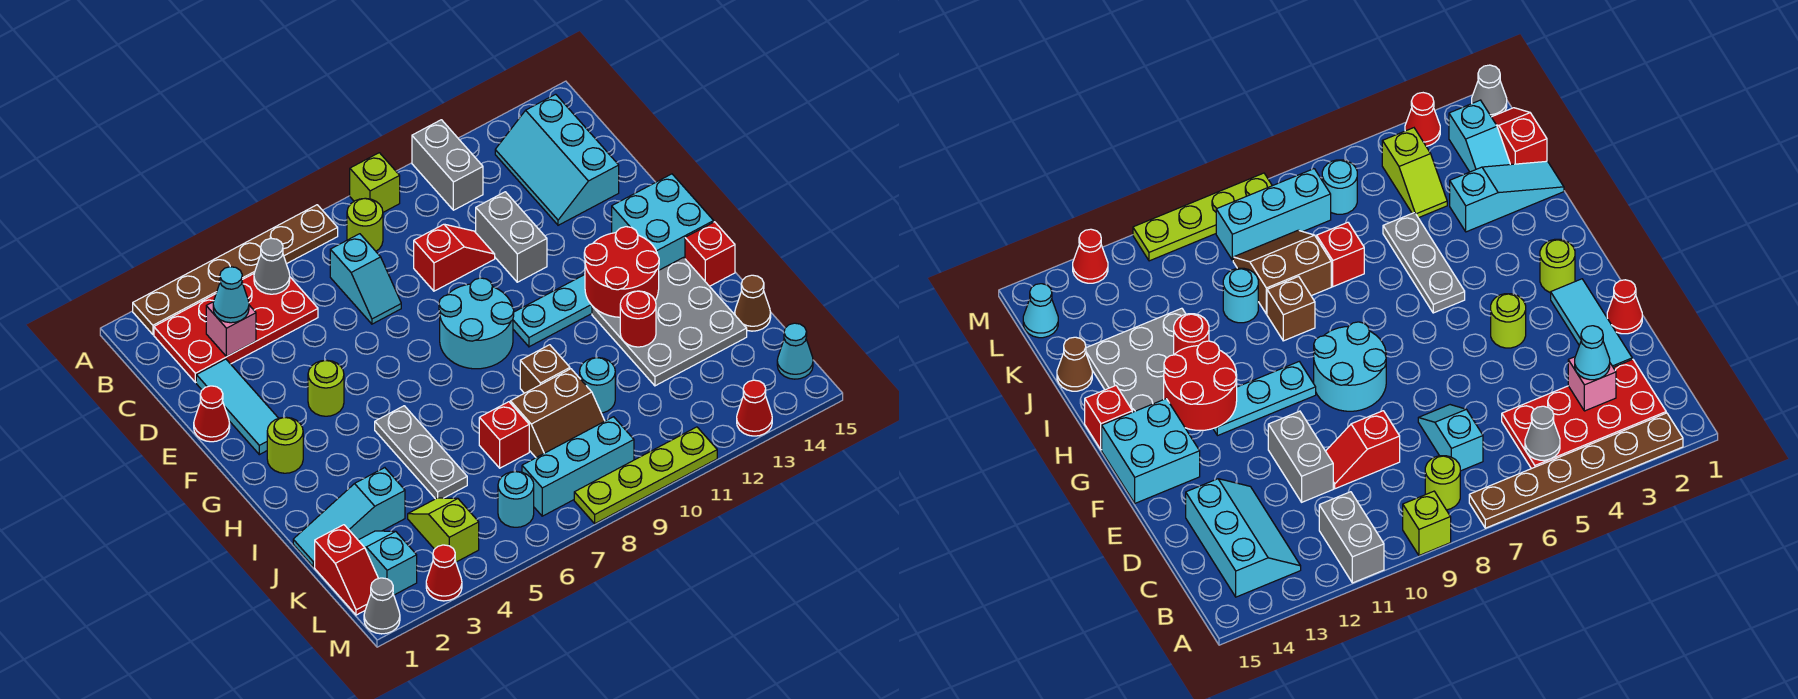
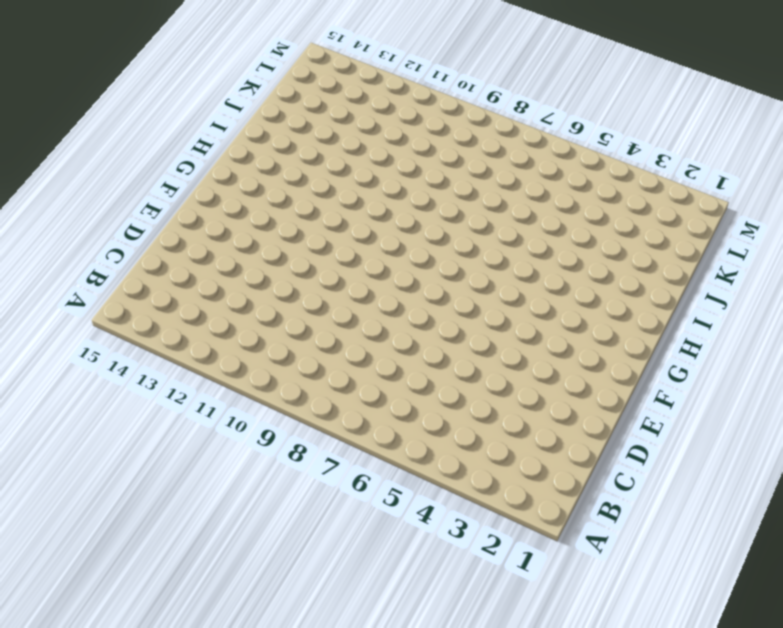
none -> brown plate A2:A7 level 1
none -> lime brick A9 level 1
none -> grey brick A11:B11 level 1
none -> red plate B2:C5 level 1

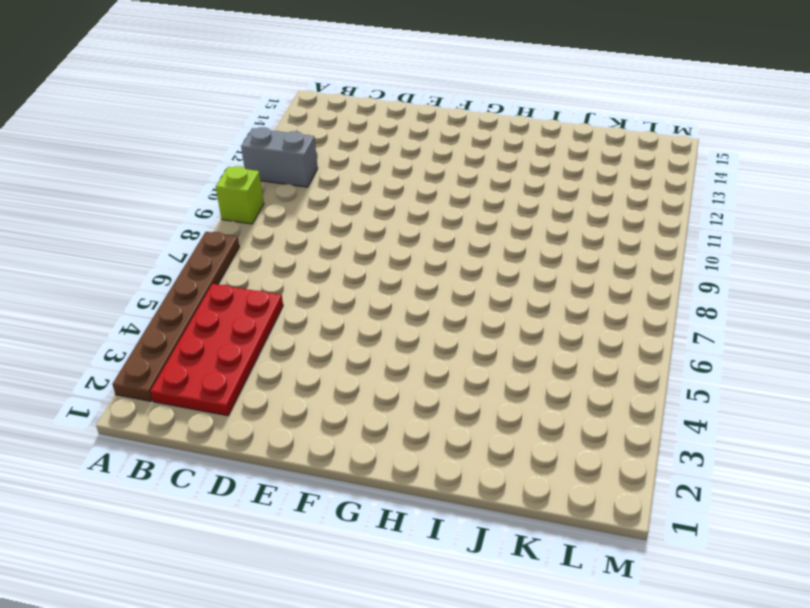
none -> lime round brick B8 level 1
none -> cyan slope B13:D14 level 1 top 14
none -> cyan slope C7:D7 level 1 top C
none -> cyan tile D2:F2 level 1

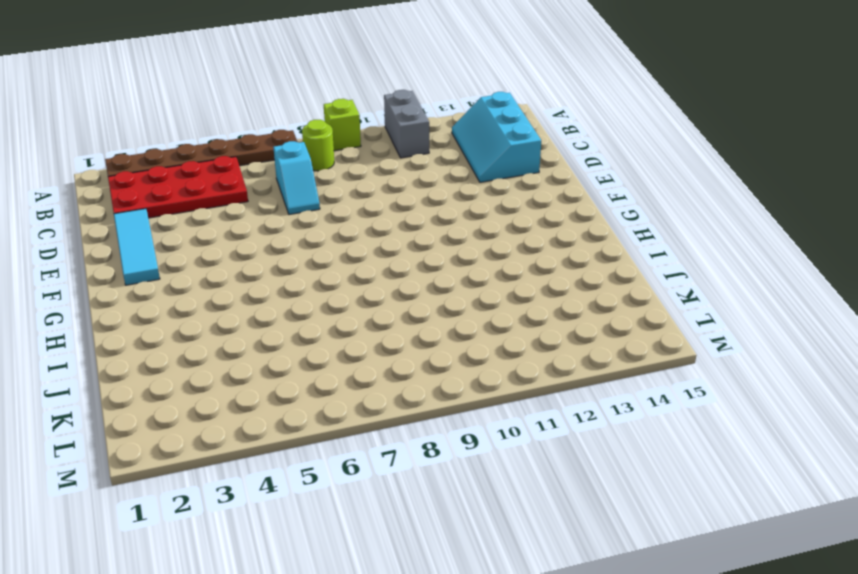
none -> red slope D9:D10 level 1 top 9
none -> grey brick D11:E11 level 1
none -> red cone E1 level 1
none -> lime round brick F4 level 1

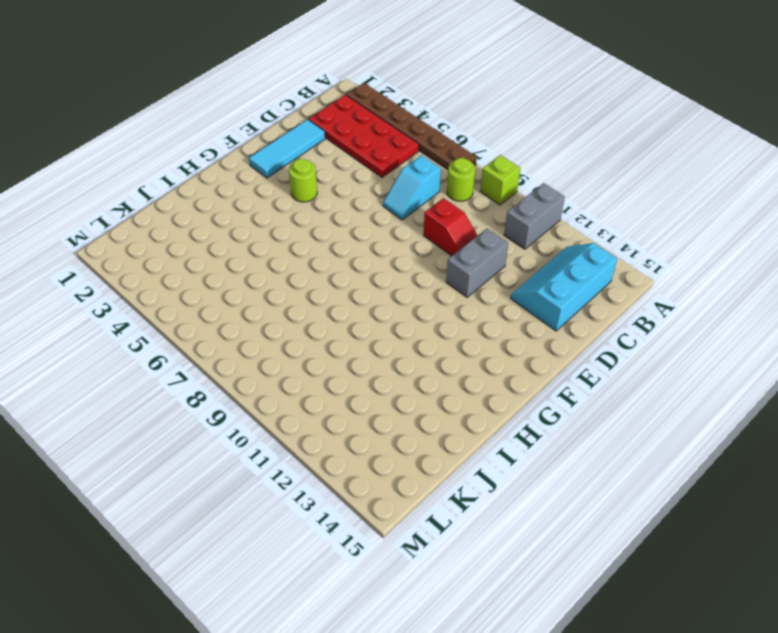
none -> red cone E1 level 1
none -> cyan round brick F8:G9 level 1
none -> cyan brick F14:G15 level 1
none -> lime round brick G2 level 1

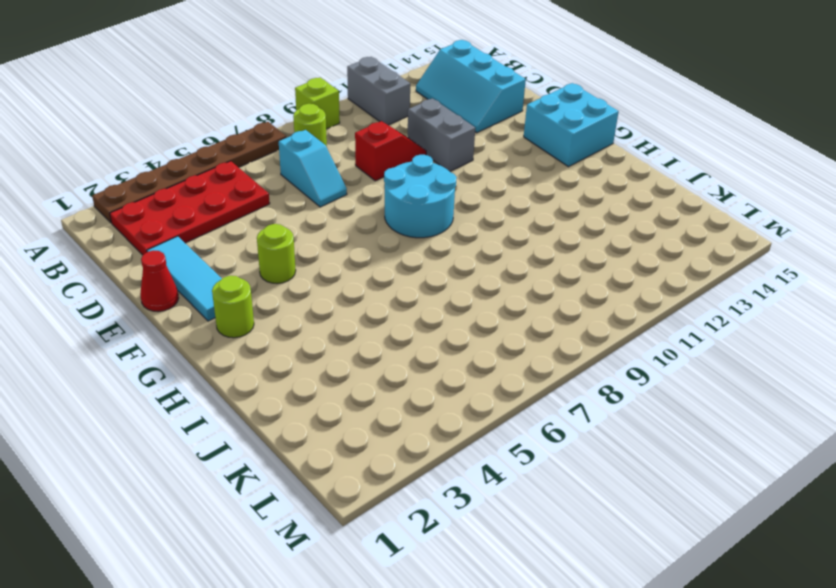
none -> cyan plate G10:G12 level 1
none -> grey plate H5:J5 level 1
none -> grey plate H12:J14 level 1
none -> red brick H15 level 1

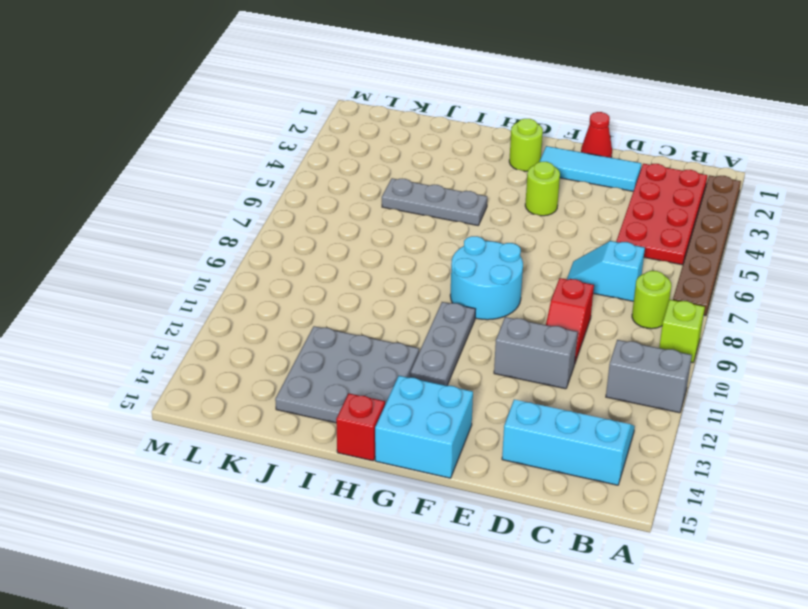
grey plate G10:G12 level 1 -> cyan plate G10:G12 level 1
none -> brown brick I9 level 1
none -> cyan slope J1:J3 level 1 top 3
none -> red brick J7 level 1
none -> brown slope J8:K9 level 1 top J

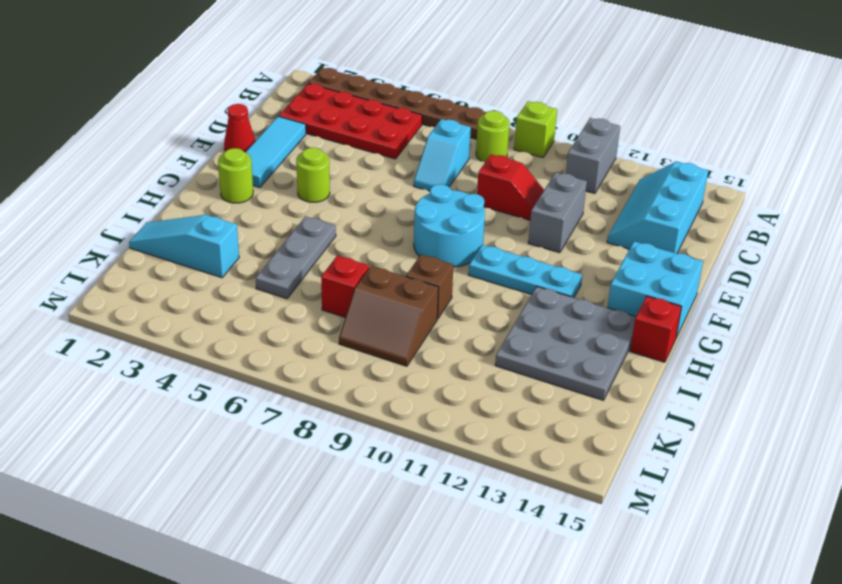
none -> cyan round brick J10 level 1
none -> brown cone J15 level 1
none -> red slope K1:L1 level 1 top K
none -> cyan slope K2:L2 level 1 top L

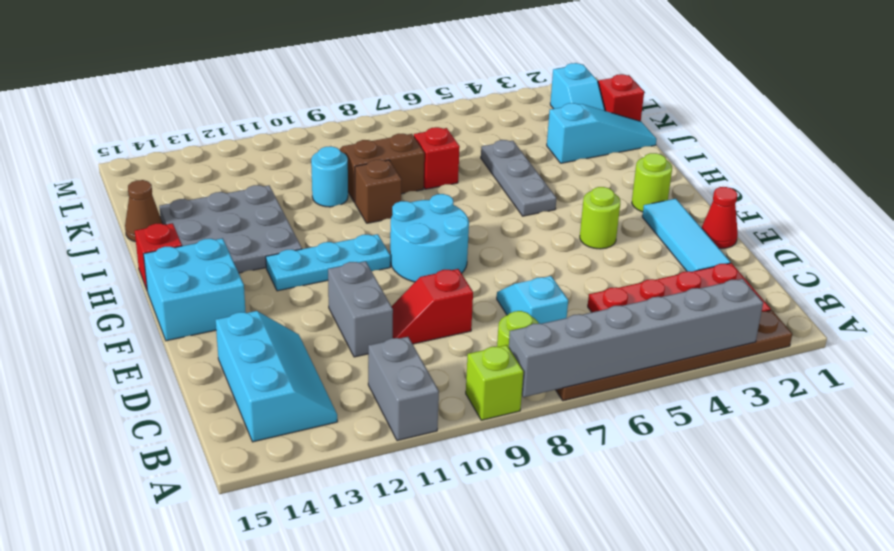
grey brick A3:A8 level 2 -> none
none -> lime slope K4:L4 level 1 top L
none -> cyan round brick L6 level 1
none -> cyan brick L7:L9 level 1
none -> cyan cone L15 level 1

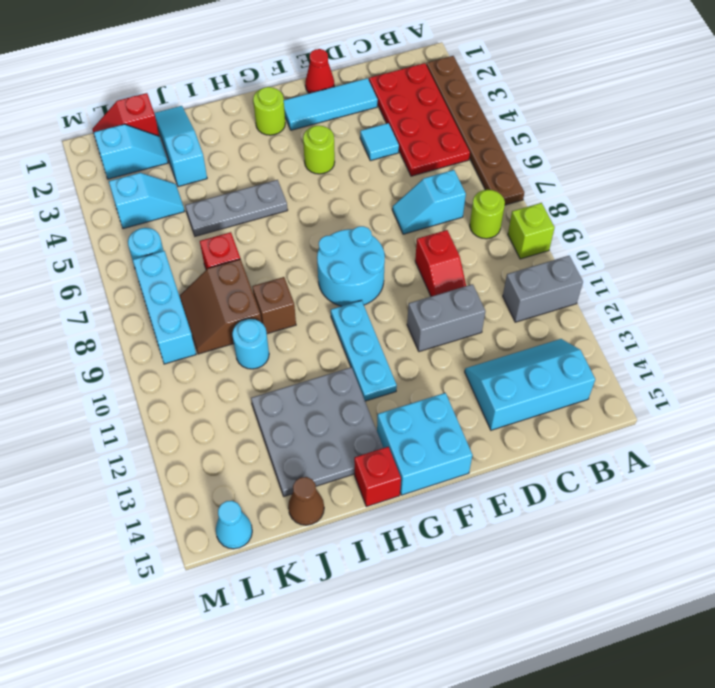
cyan tile D4 level 1 -> none
cyan slope K4:L4 level 1 top L -> lime slope K4:L4 level 1 top L
none -> grey cone M1 level 1
none -> red cone M3 level 1
none -> lime plate M8:M11 level 1
none -> red cone M13 level 1

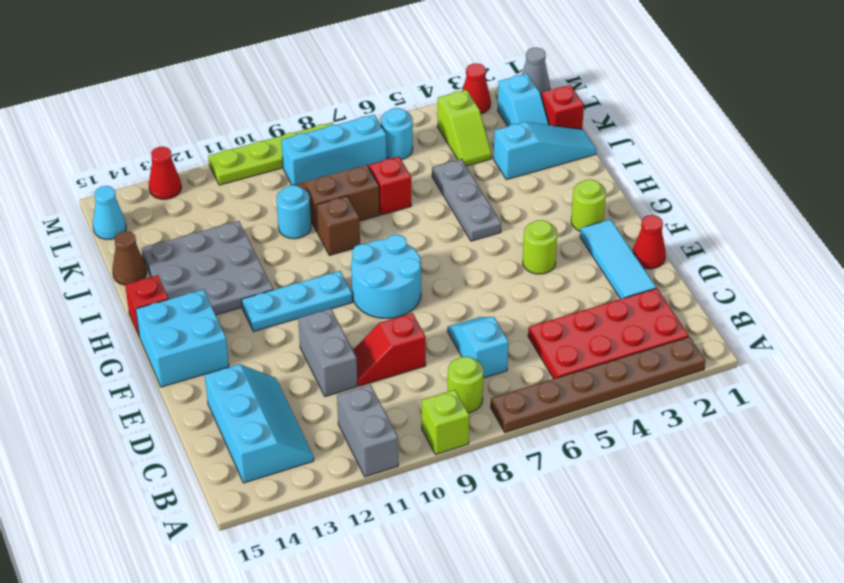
none -> grey cone B5 level 2
none -> pink brick C3 level 2
none -> red round brick G12:H13 level 2
none -> red round brick I12 level 2

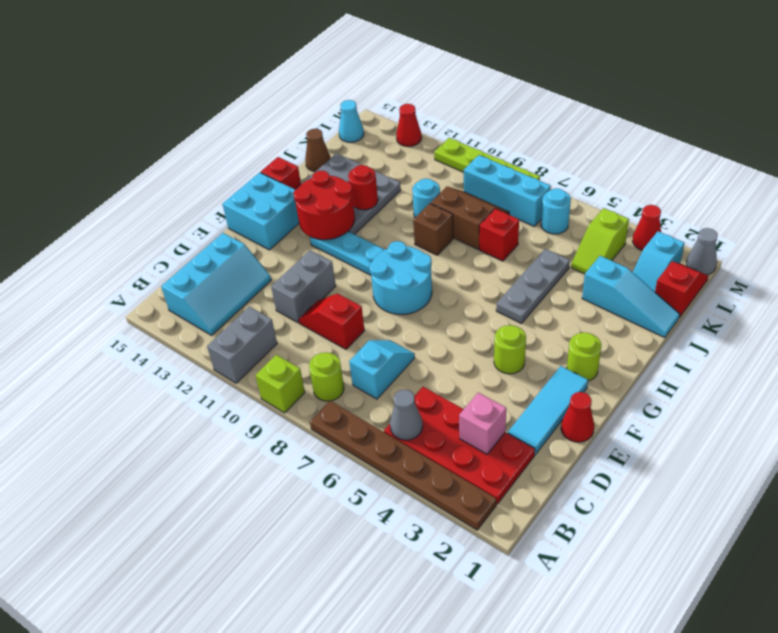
none -> cyan cone C3 level 3

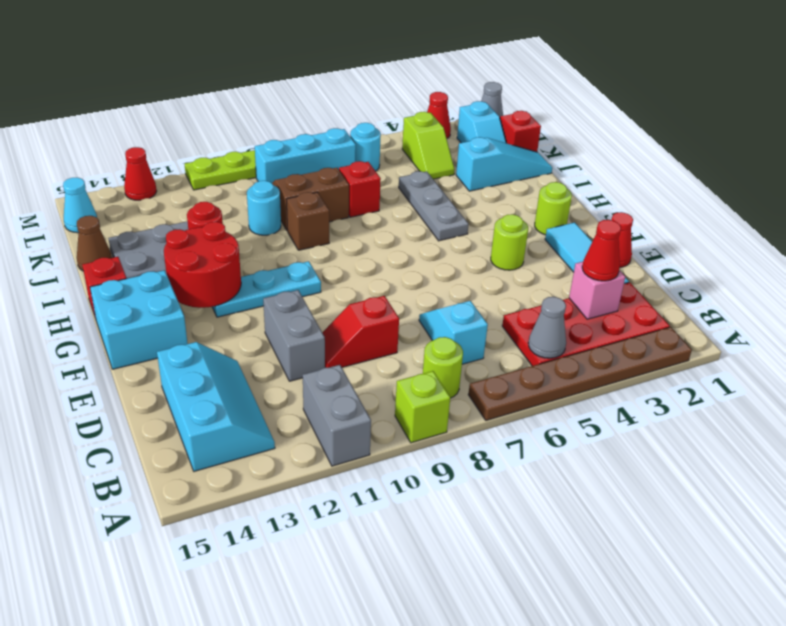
red cone C3 level 3 -> cyan cone C3 level 3
none -> cyan round brick F8:G9 level 1

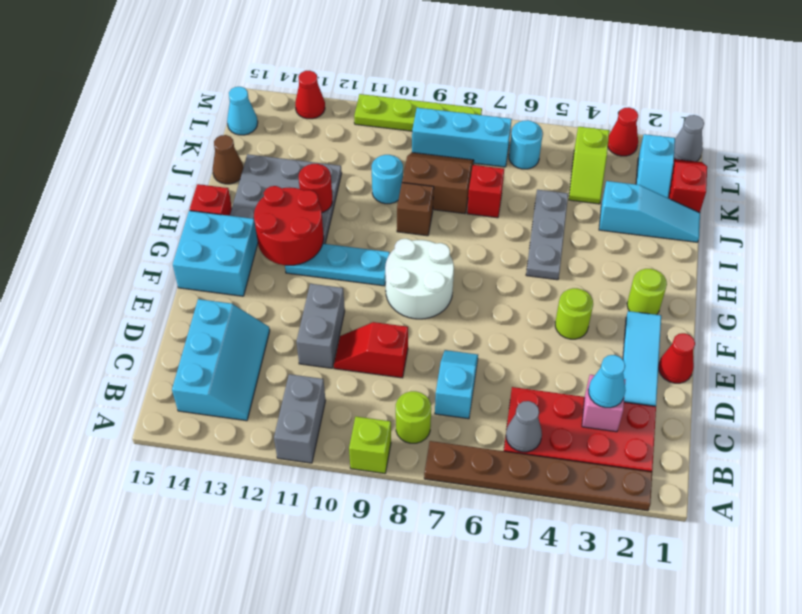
white round brick F8:G9 level 1 -> cyan round brick F8:G9 level 1

